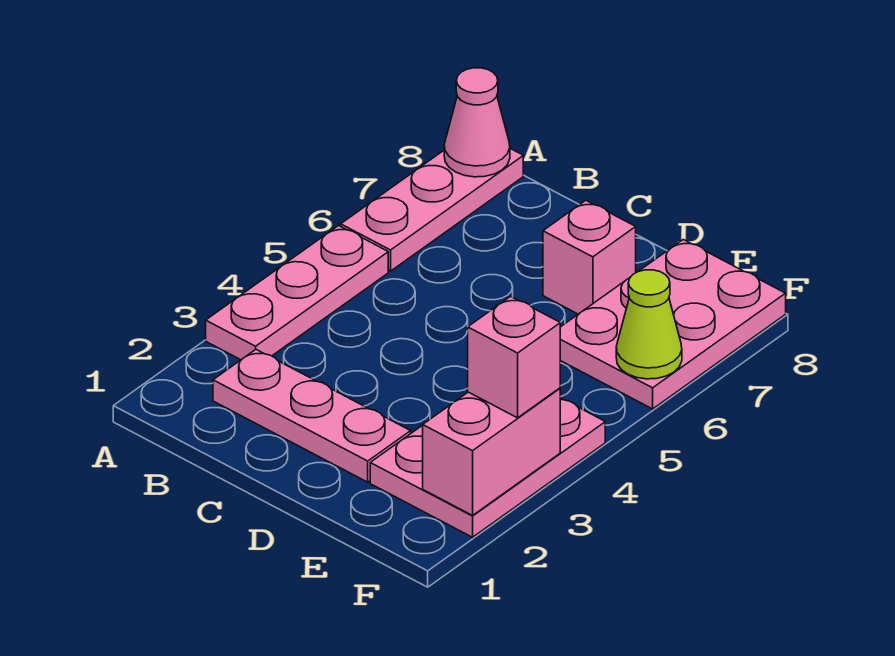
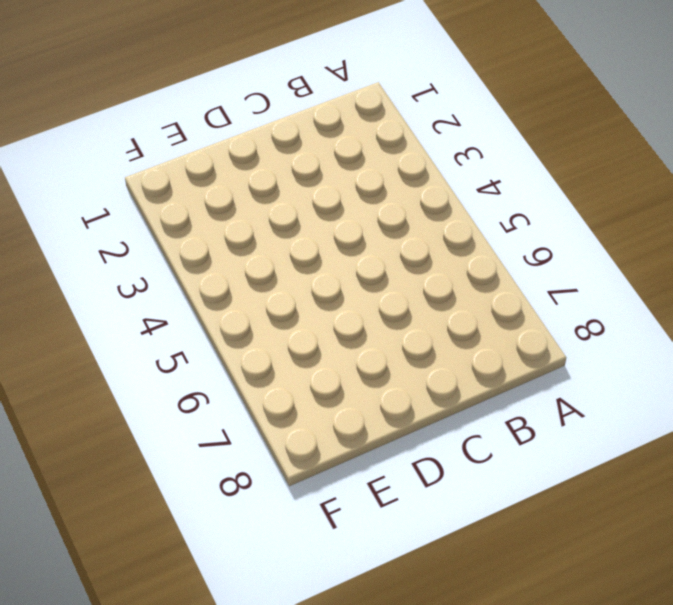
none -> pink plate A3:A5 level 1
none -> pink plate A6:A8 level 1

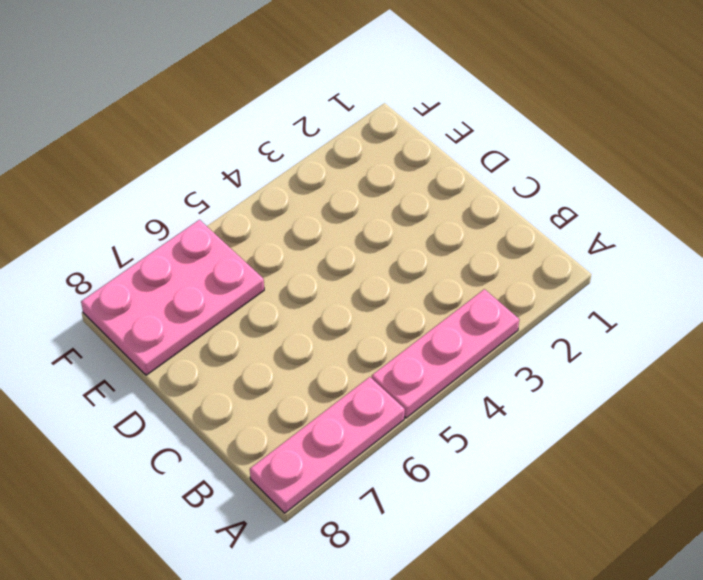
none -> pink plate B2:D2 level 1
none -> pink brick D7 level 1

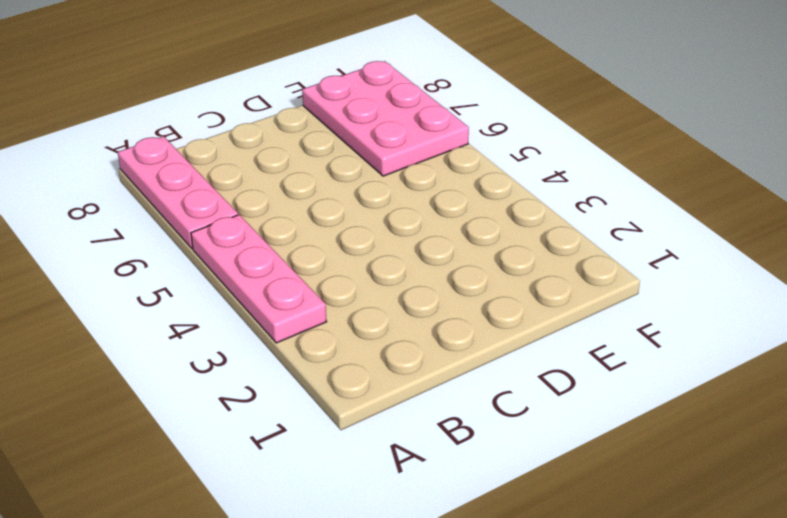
none -> pink plate B2:D2 level 1
none -> pink brick D7 level 1

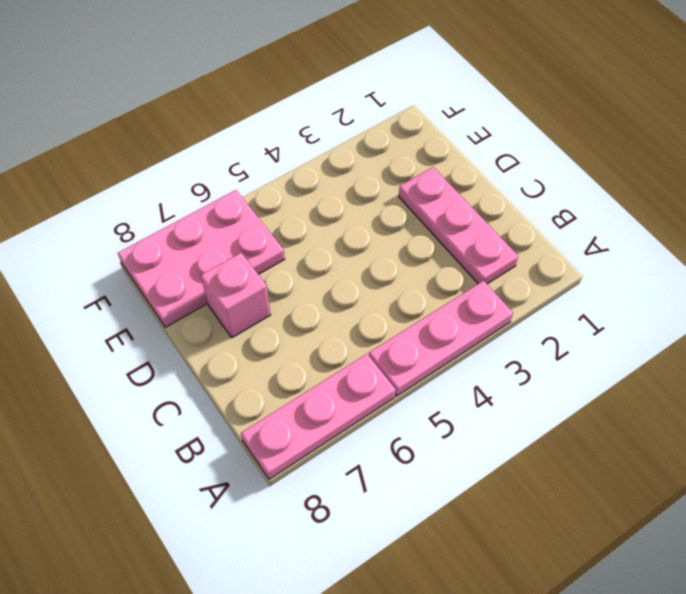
none -> pink plate E2:F4 level 1
none -> pink cone A8 level 2

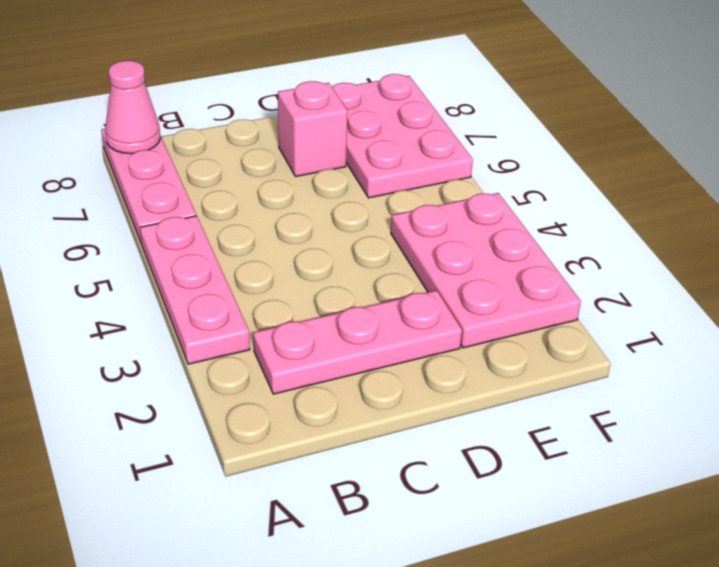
none -> pink brick F2:F3 level 2
none -> lime cone F6 level 2

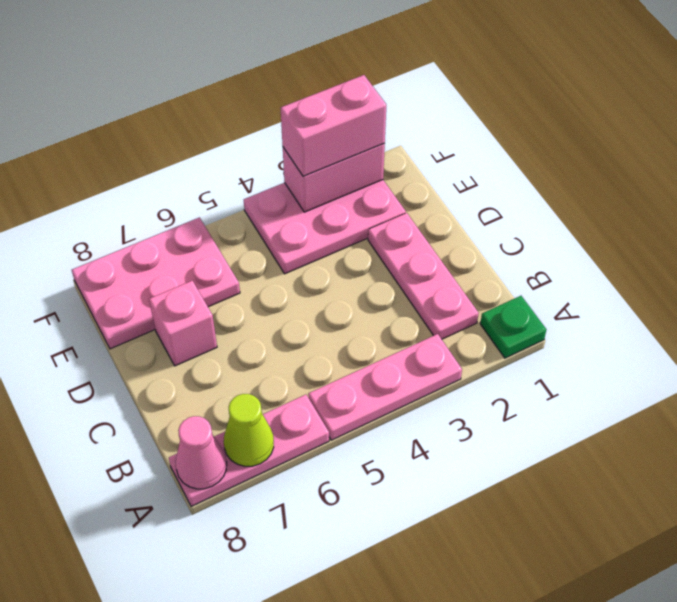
green plate A1 level 1 -> none
lime cone A7 level 2 -> lime cone F6 level 2
pink brick F2:F3 level 3 -> pink brick F3 level 3

